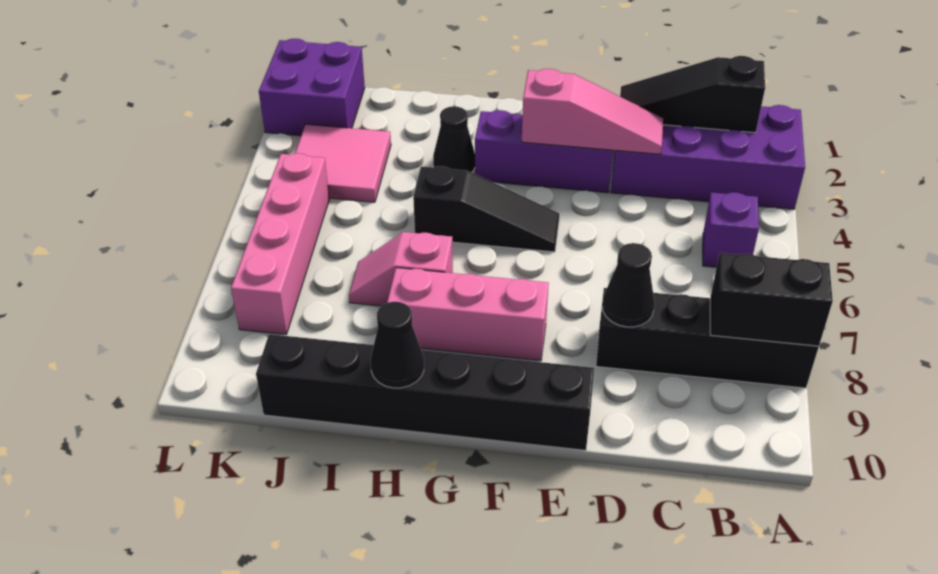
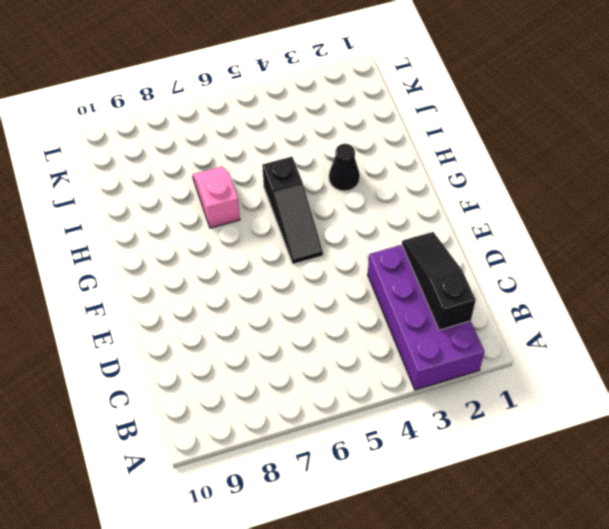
none -> black brick A8:D8 level 1
none -> purple brick B5 level 1
none -> purple brick E3:G3 level 1

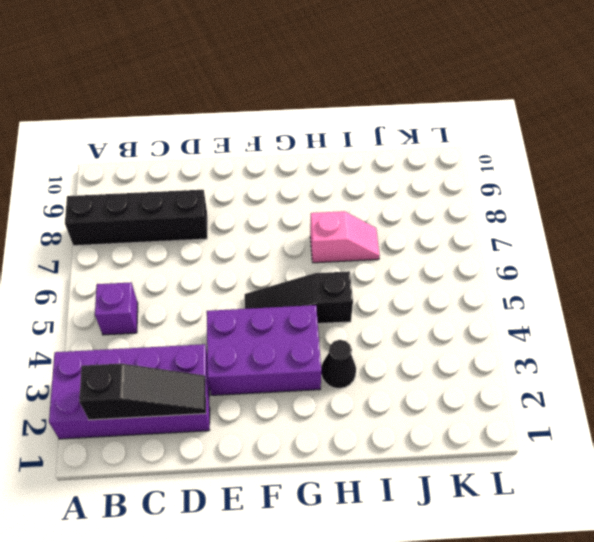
purple brick E3:G4 level 1 -> purple brick E3:G3 level 1
none -> black brick E10:J10 level 1
none -> pink brick F8:H8 level 1
none -> pink tile J3:K4 level 1

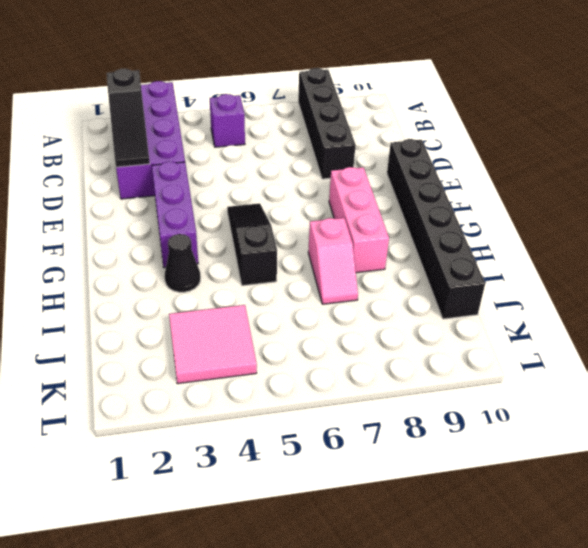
none -> purple brick K1:L2 level 1
none -> pink brick K5:K8 level 1
none -> black brick A8:B8 level 2

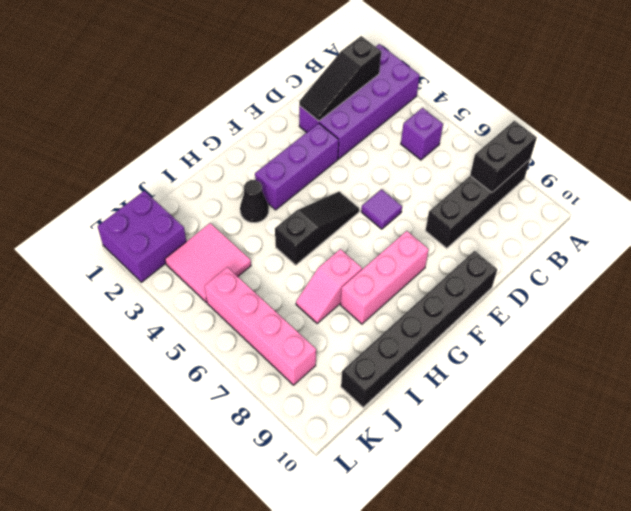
purple tile E6 level 1 -> none
none -> pink slope D3:F3 level 2 top F
none -> black cone D8 level 2
none -> black cone H10 level 2

